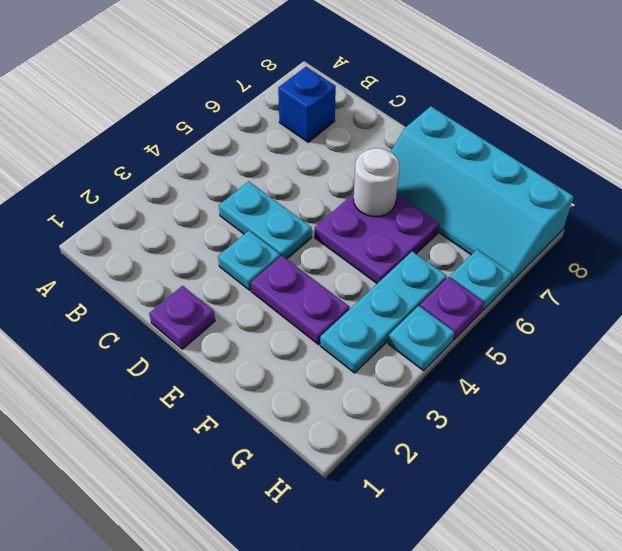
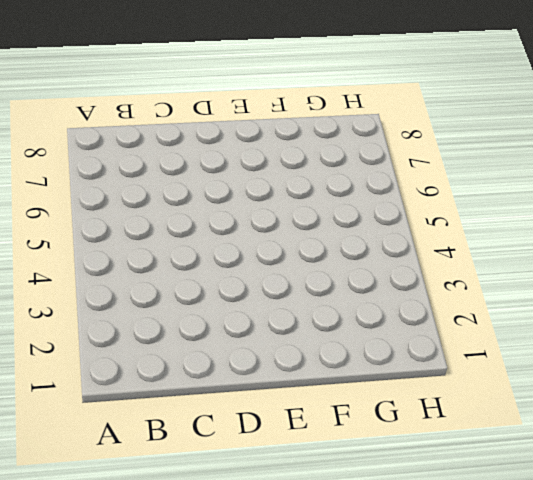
none -> blue brick B7 level 1
none -> cyan plate C4:D4 level 1
none -> purple plate D1 level 1

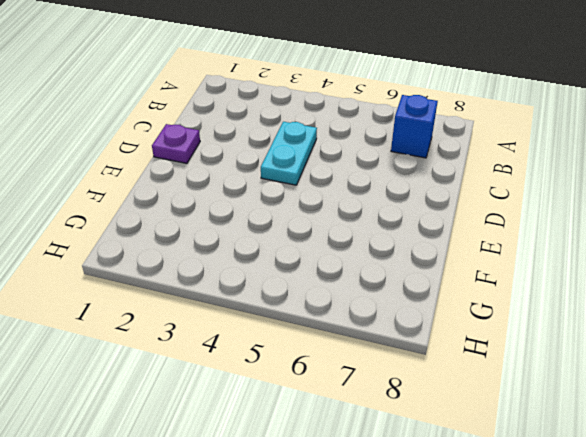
none -> cyan plate D3 level 1
none -> purple plate E3:F3 level 1
none -> purple plate E5:F6 level 1

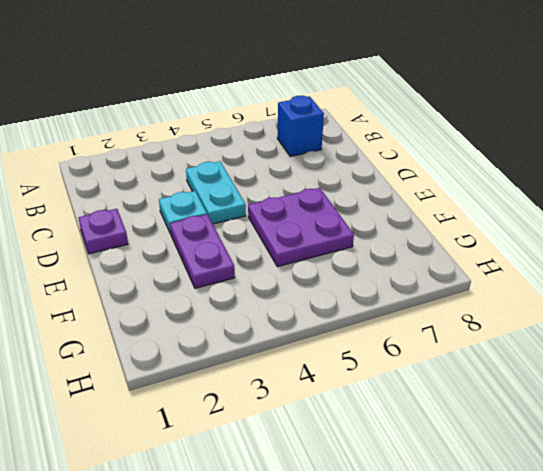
none -> cyan slope E7:H8 level 1 top 8
none -> cyan plate G3:G5 level 1
none -> cyan plate H4 level 1

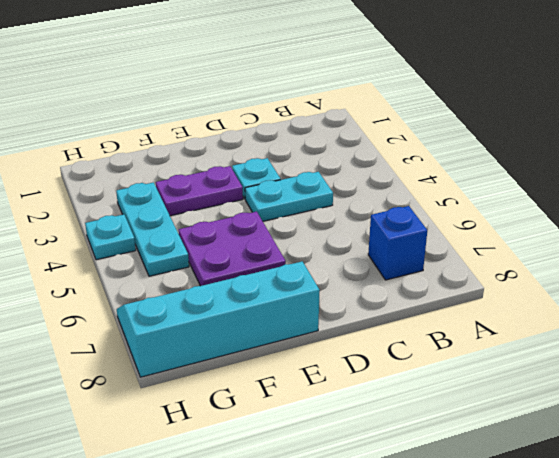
none -> purple plate D1 level 1
none -> purple plate H5 level 1
none -> cyan plate H6 level 1

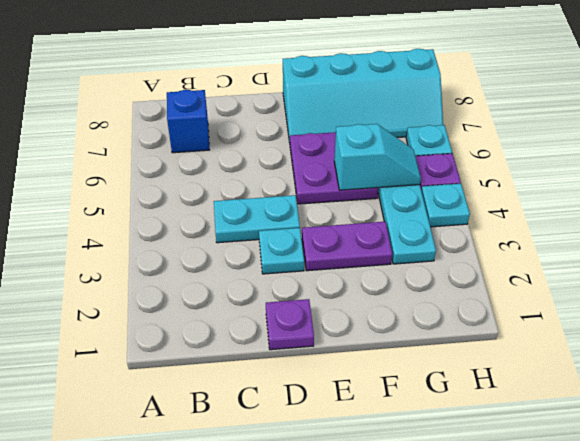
cyan slope F5:G5 level 2 top F -> none
none -> white round brick E6 level 2

